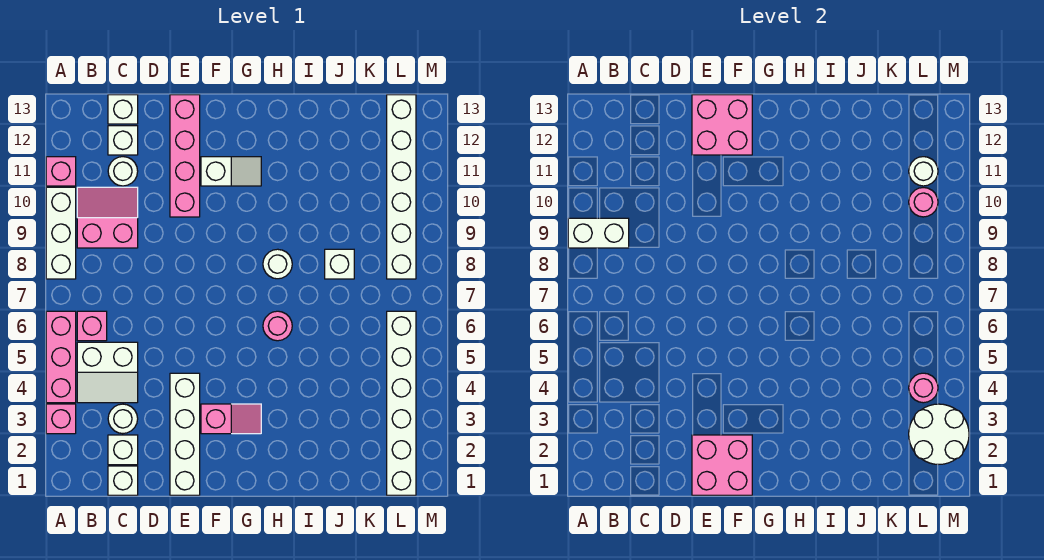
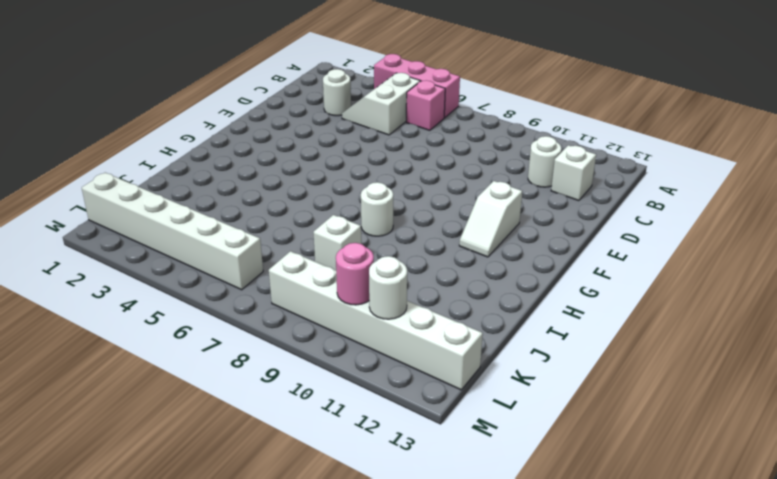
none -> pink brick A3 level 1
none -> white brick A8:A10 level 1
none -> pink brick A11 level 1

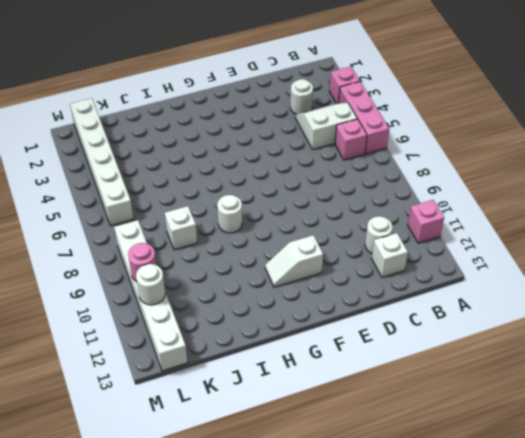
none -> white brick A8:A10 level 1
none -> pink slope B9:C10 level 1 top 9
none -> white brick C1 level 1

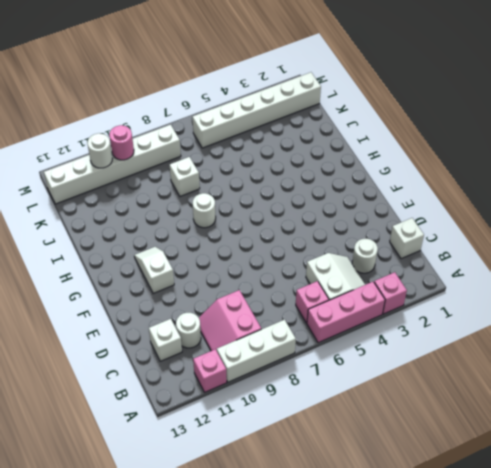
none -> white brick C2 level 1
none -> white brick C13 level 1
none -> white brick E1:E4 level 1

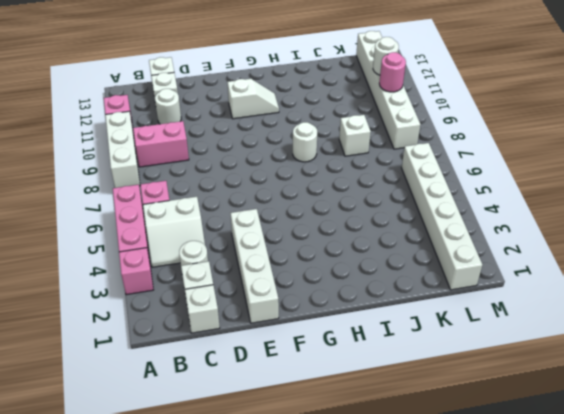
none -> pink brick E10:E13 level 1
none -> pink slope F3:G3 level 1 top F
none -> pink round brick H6 level 1

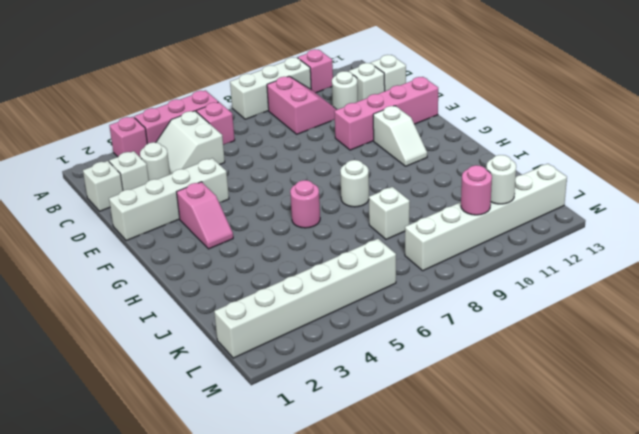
none -> white brick A9:B9 level 2
none -> pink brick E1:F2 level 2
none -> pink brick E12:F13 level 2

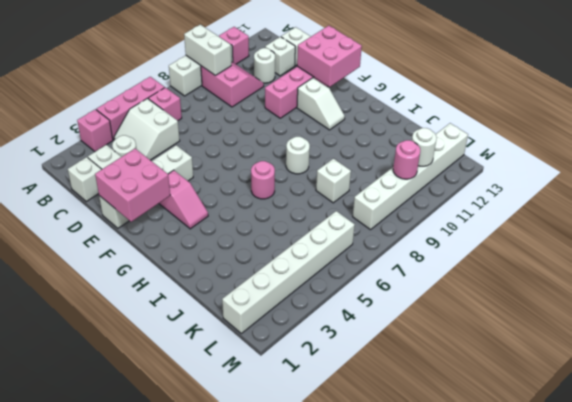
none -> white round brick L2:M3 level 2
none -> pink round brick L4 level 2

